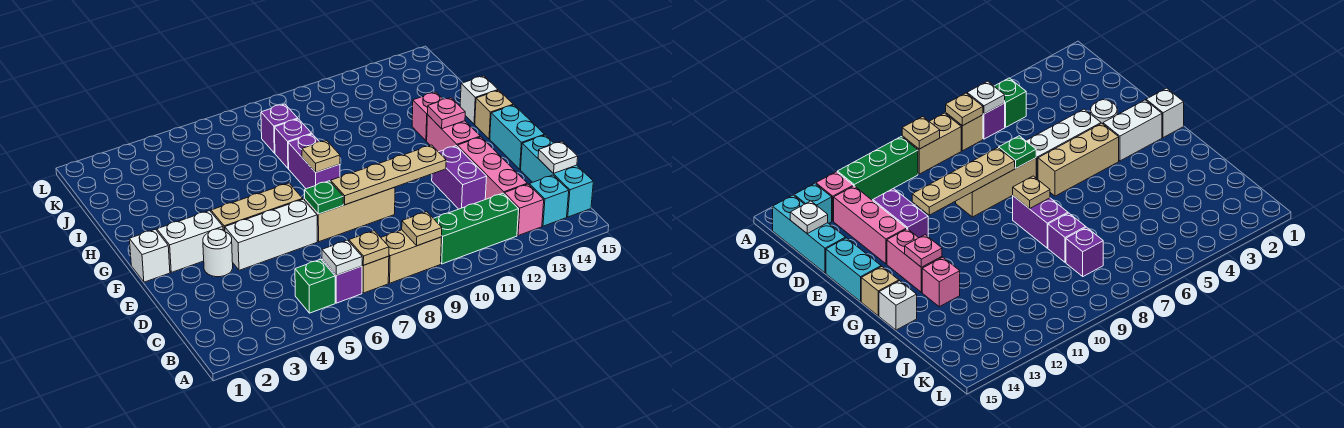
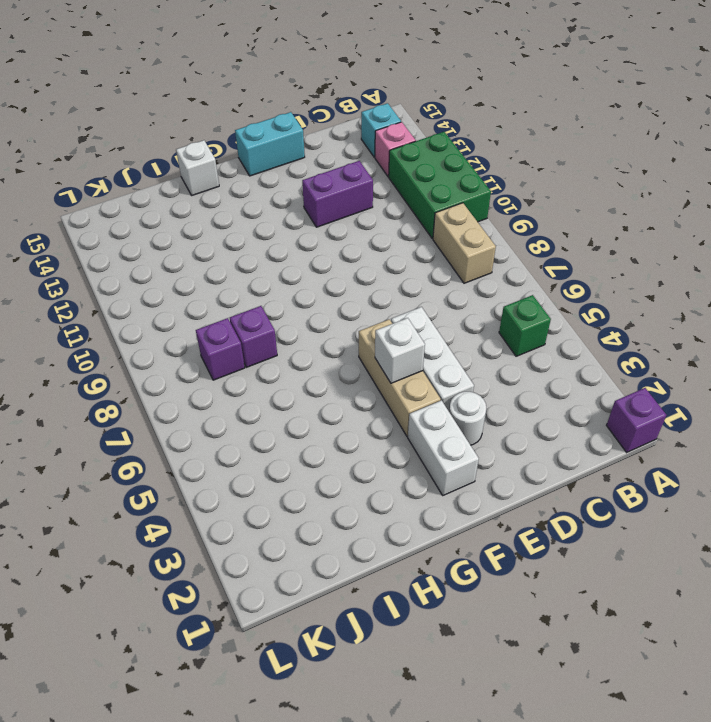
purple brick A1 level 1 -> purple brick B6 level 1
green brick A10:B12 level 1 -> green brick B10:B12 level 1
white brick F5 level 2 -> white brick F1 level 1
none -> tan brick B7 level 1
none -> cyan brick B15:D15 level 1
none -> pink brick C13:E13 level 1
none -> tan brick E7:E9 level 1

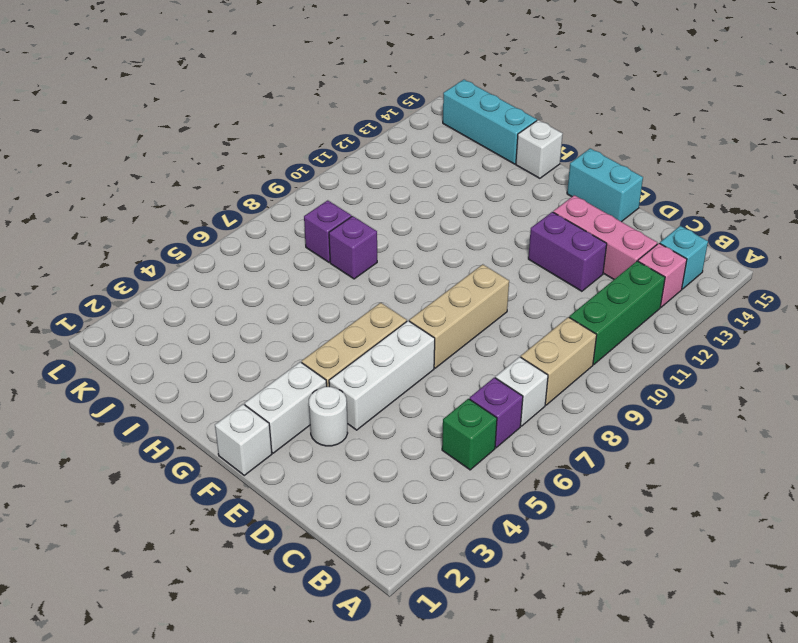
white brick B7 level 1 -> tan brick B7 level 1
cyan brick I15:K15 level 1 -> cyan brick B15:D15 level 1
none -> pink brick F13:G13 level 1
none -> purple brick G8:H8 level 1
none -> tan brick G15 level 1
none -> pink brick H13 level 1

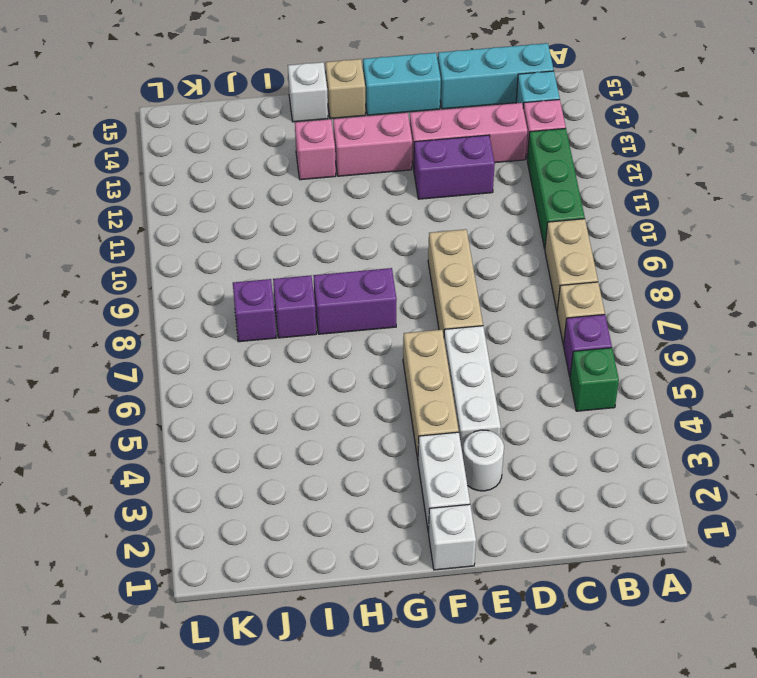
none -> white plate B6 level 2
none -> tan plate B7 level 2
none -> tan plate B9 level 2
none -> white plate C15 level 2

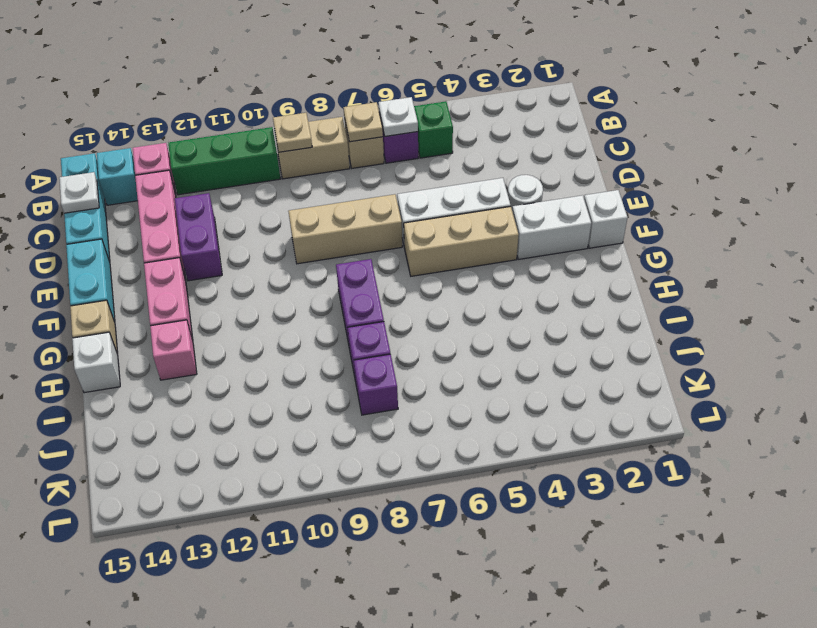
none -> green plate E7 level 2
none -> tan plate E8:E11 level 2
none -> tan plate G8 level 2
none -> pink plate G13 level 2

